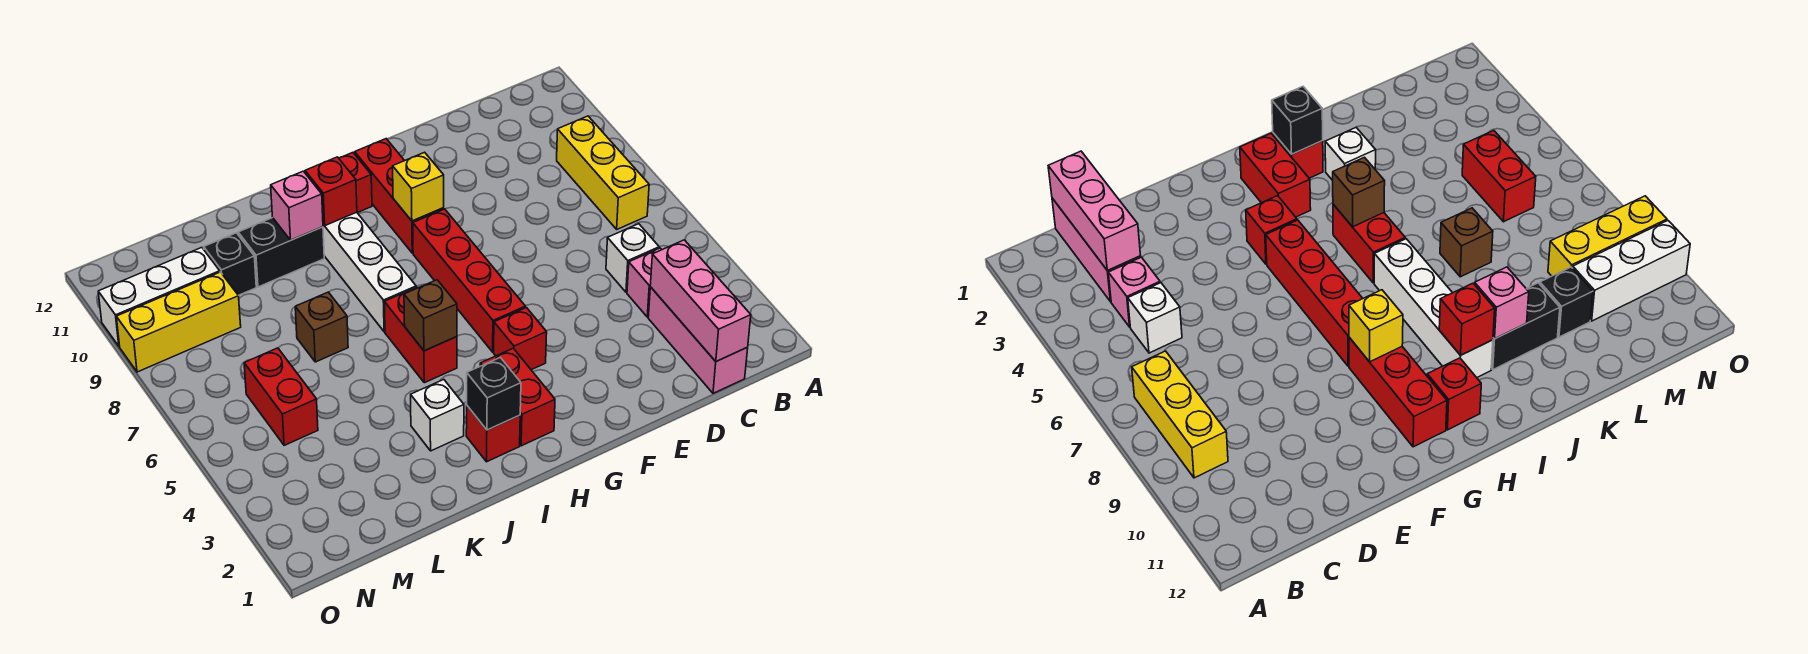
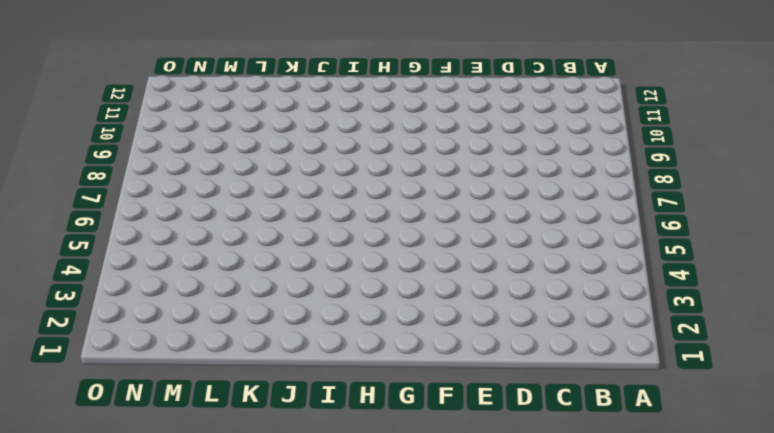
none -> yellow brick B7:B9 level 1
none -> pink brick C1:C3 level 1
none -> pink brick C4 level 1

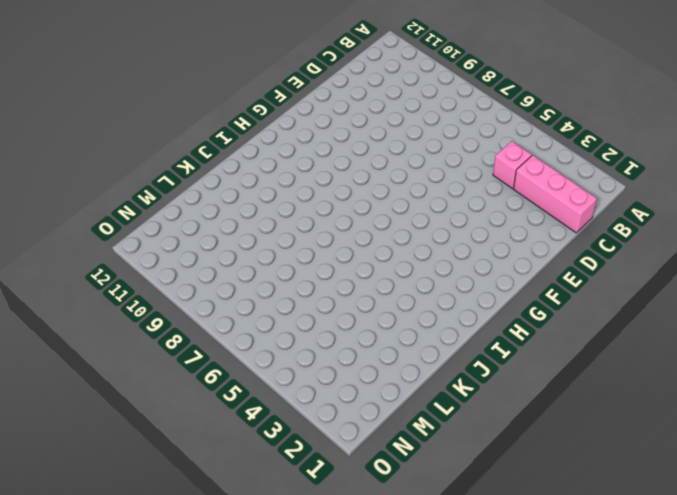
none -> yellow brick B7:B9 level 1
none -> white brick C5 level 1
none -> red brick G4 level 1

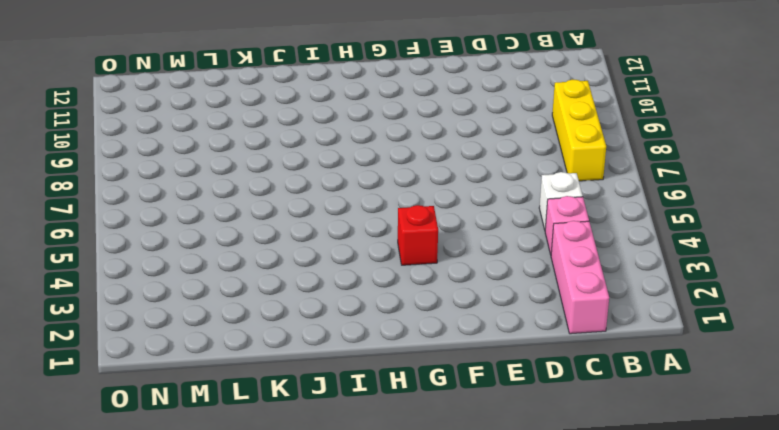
none -> red brick G5:G8 level 1
none -> red brick G9:G11 level 1
none -> red brick H2:H3 level 1

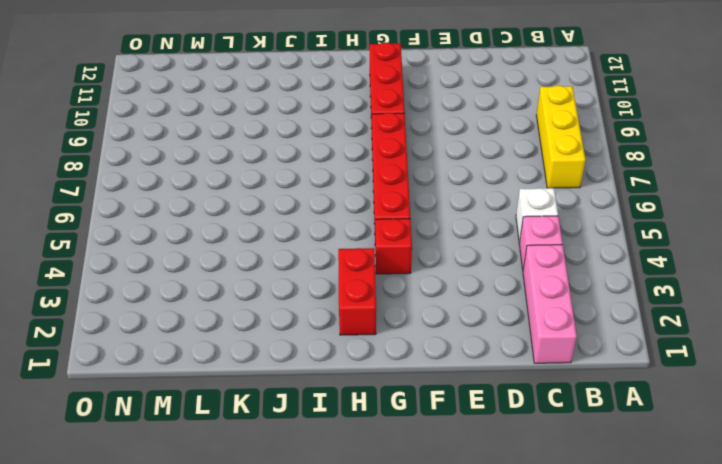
none -> red brick H11 level 1
none -> red brick I2 level 1
none -> red brick I5:I6 level 1

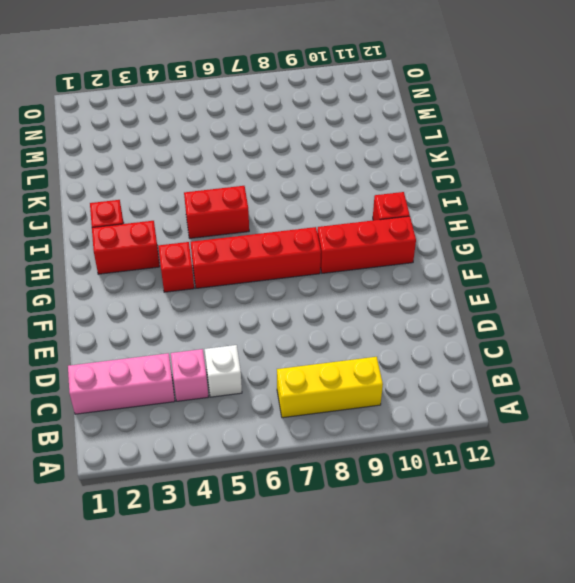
none -> white brick I7:I10 level 1
none -> white brick J3 level 1
none -> black brick J10:K10 level 1

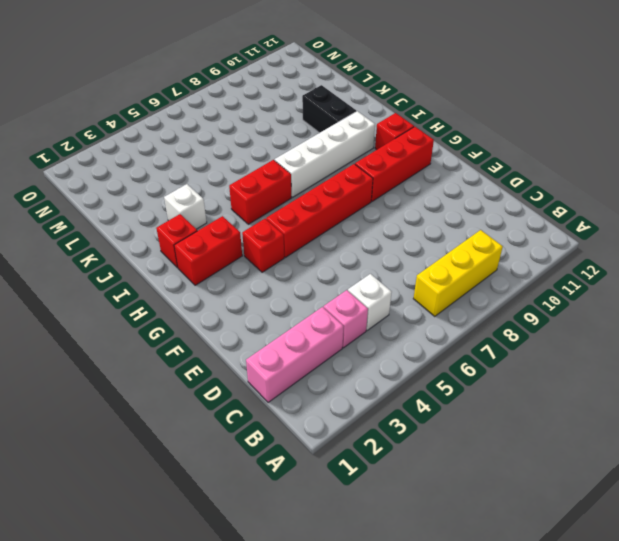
none -> brown brick K7 level 1
none -> black brick L10 level 1
none -> red brick M5:M6 level 1

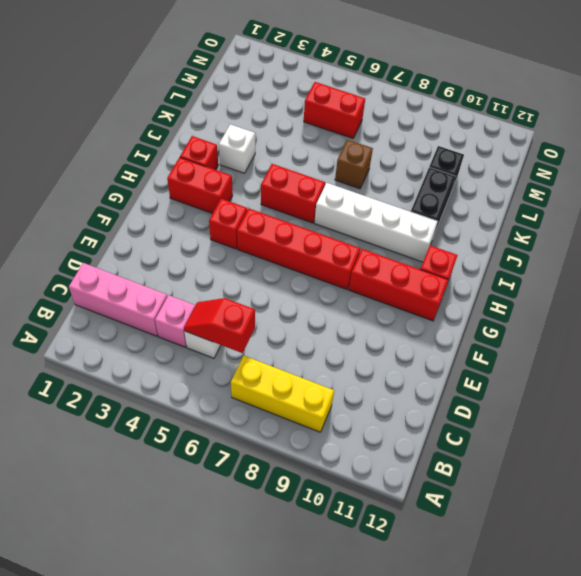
red slope C5:C6 level 2 top 6 -> none
none -> yellow brick M9:O9 level 1
none -> white brick M10:O10 level 1
none -> pink brick C1:C3 level 2

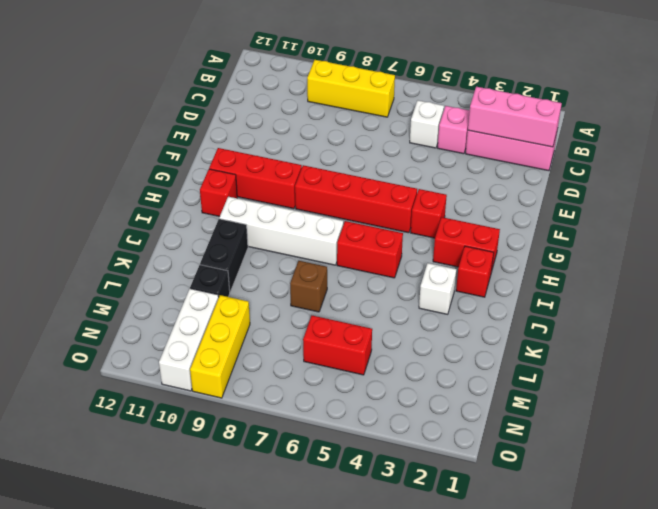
none -> yellow brick G9 level 2
none -> black brick I2 level 2
none -> brown brick I5 level 2

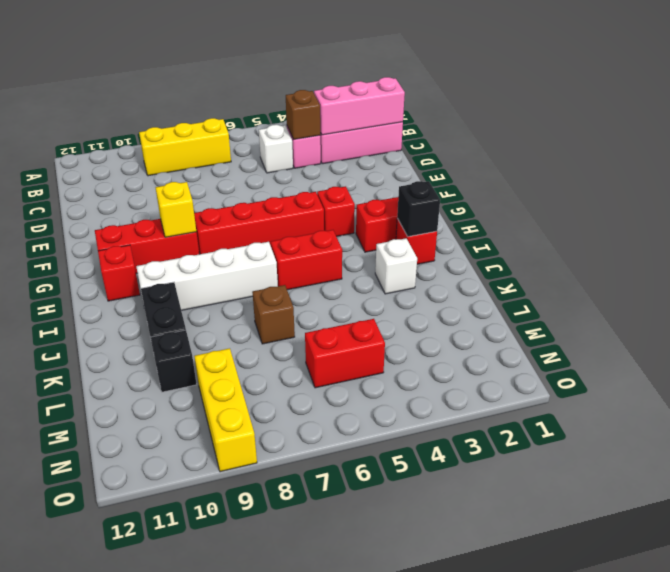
brown brick C4 level 2 -> brown brick I5 level 2
none -> white brick M10:O10 level 1
none -> red brick I10 level 2
none -> pink brick J10 level 2

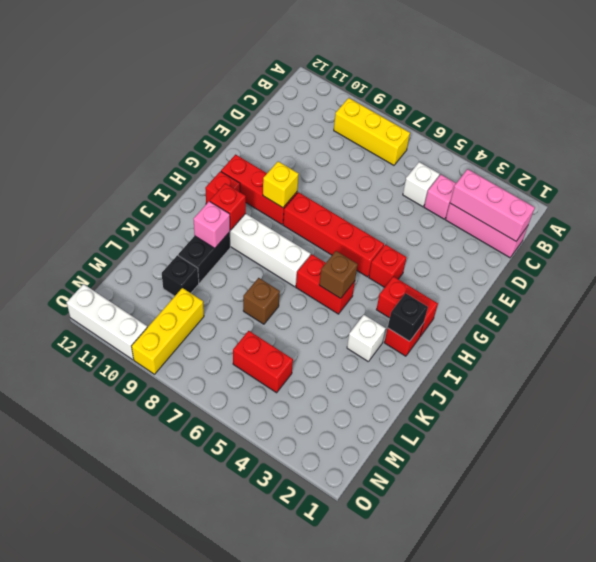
white brick O10:O12 level 1 -> white brick M10:O10 level 1

